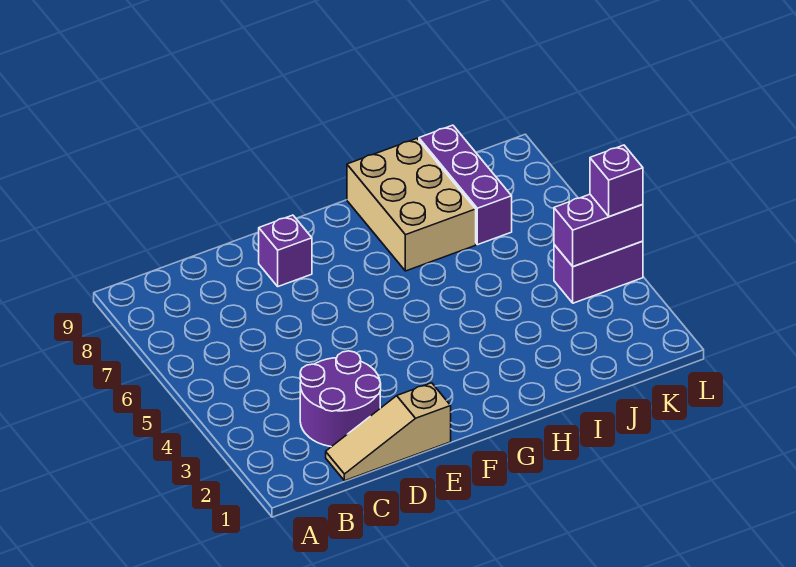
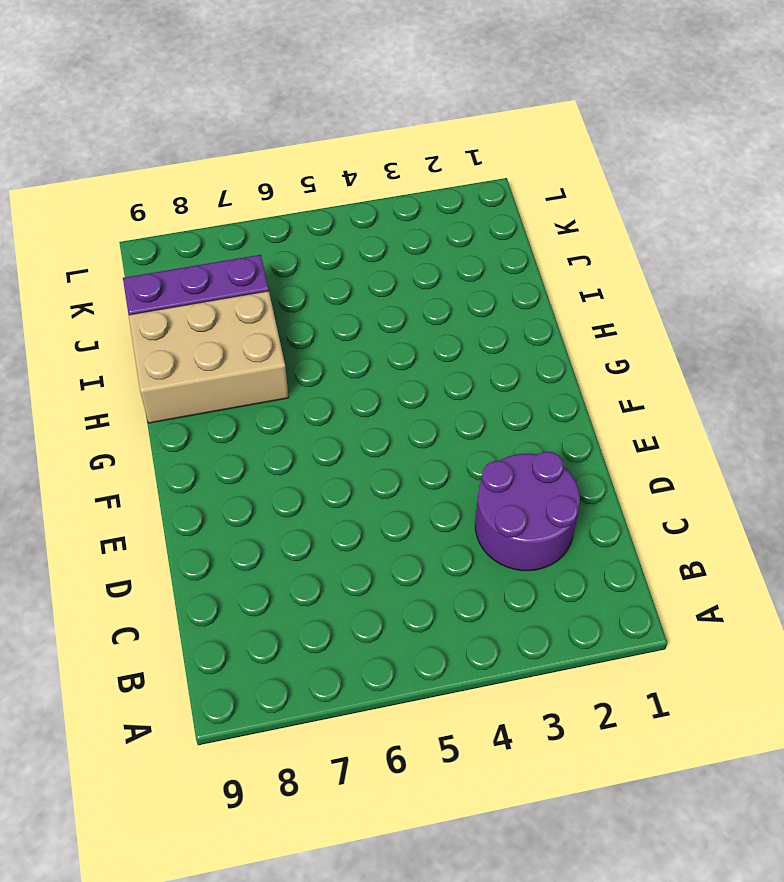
none -> tan slope C1:E1 level 1 top E
none -> purple brick E8 level 1

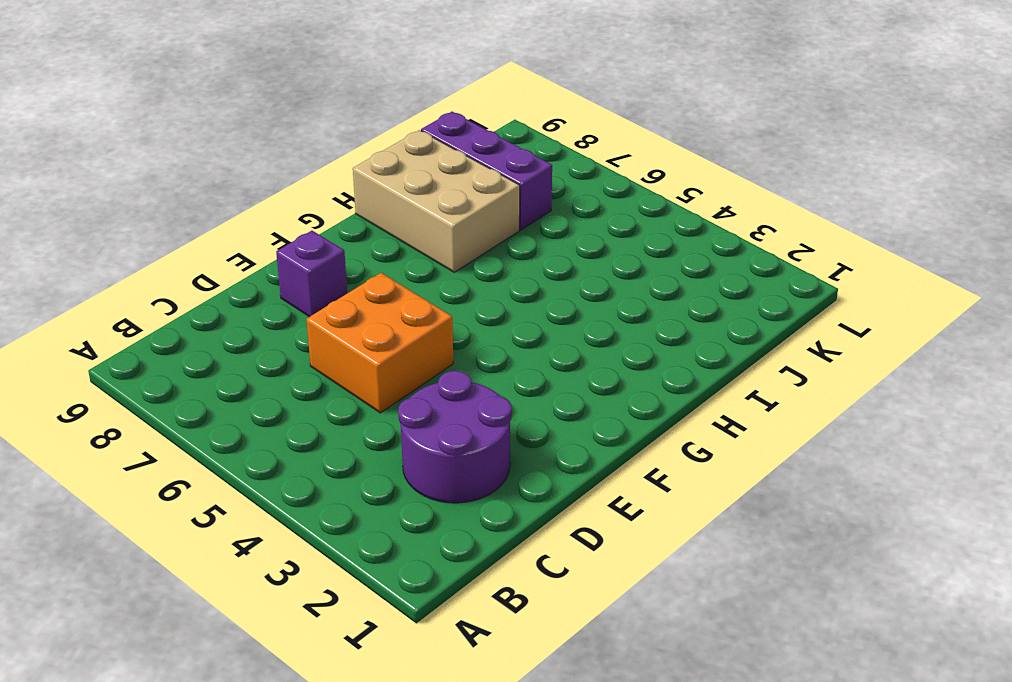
orange brick D5:E6 level 1 -> none
none -> tan slope C1:E1 level 1 top E
none -> purple brick K4:L4 level 1

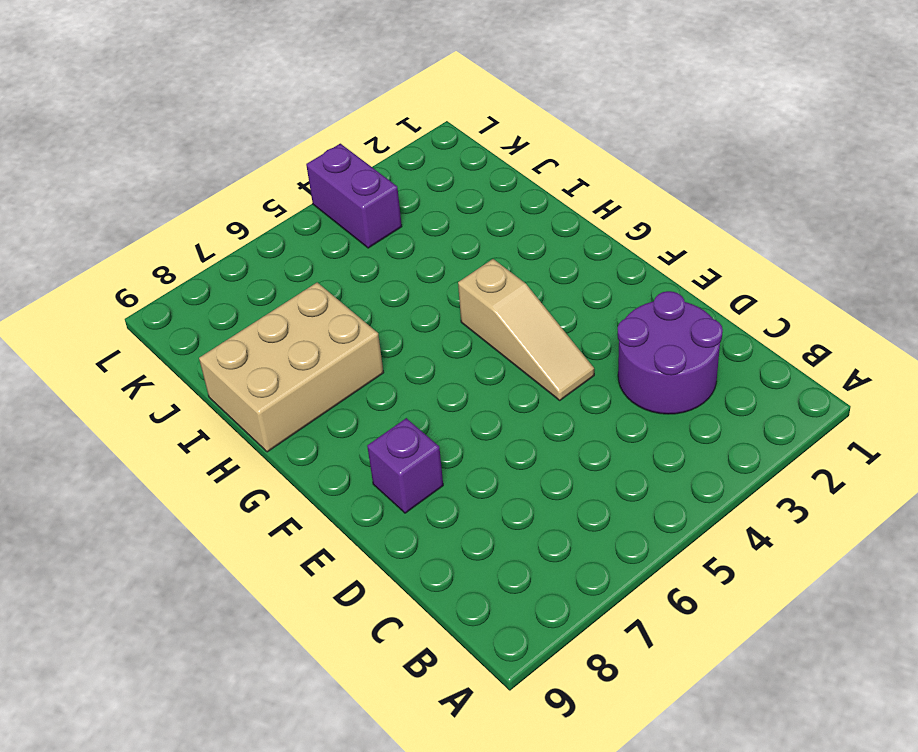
tan slope E4:G4 level 1 top G -> tan slope C1:E1 level 1 top E
none -> purple brick J7:J9 level 1
none -> purple brick K4:L4 level 2

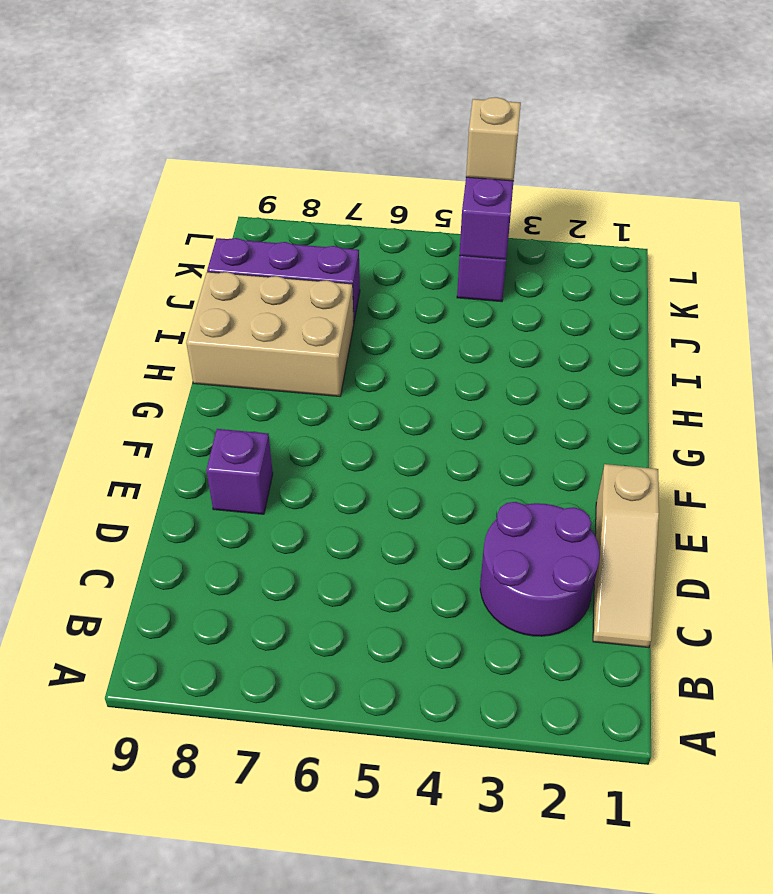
tan brick L4 level 3 -> purple brick L4 level 3

